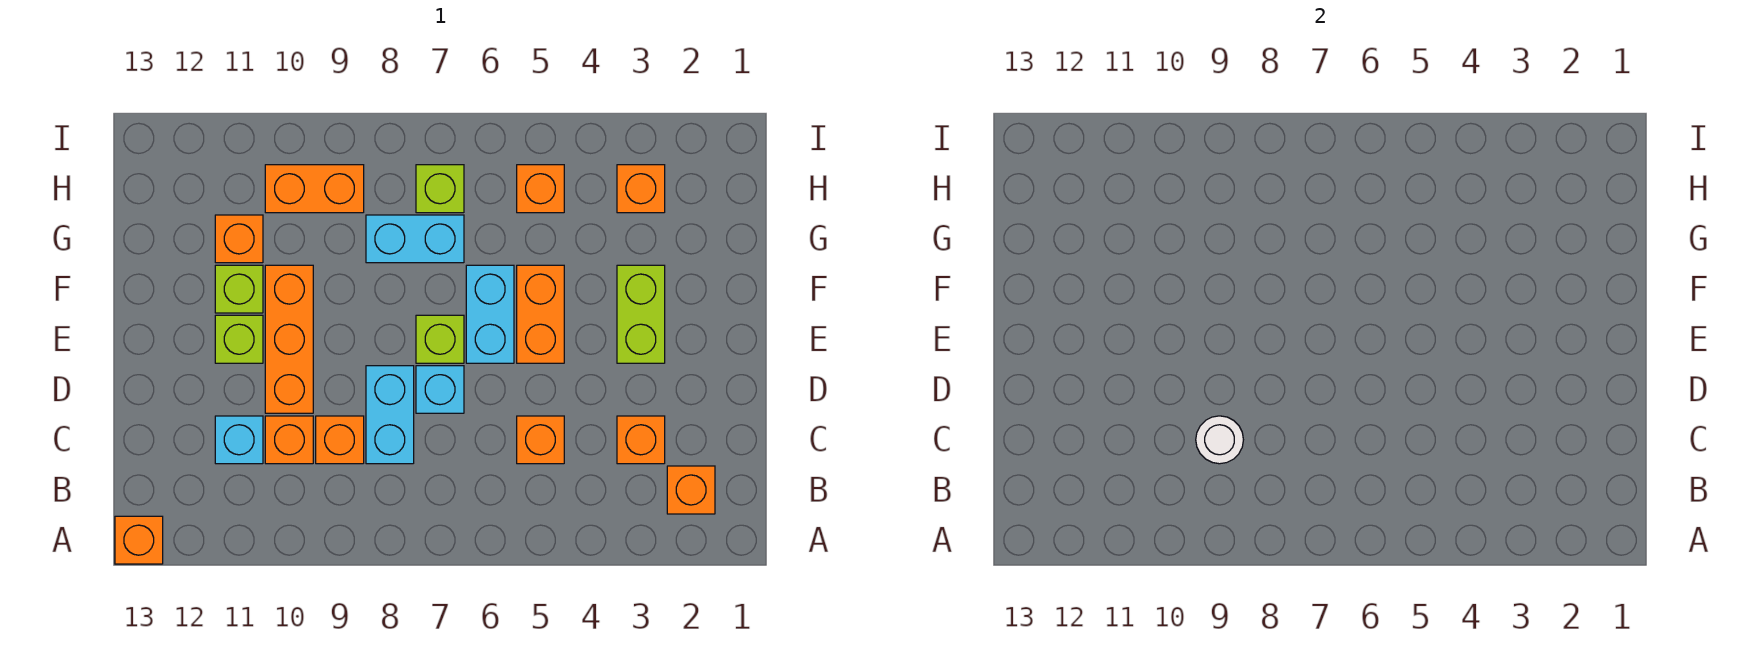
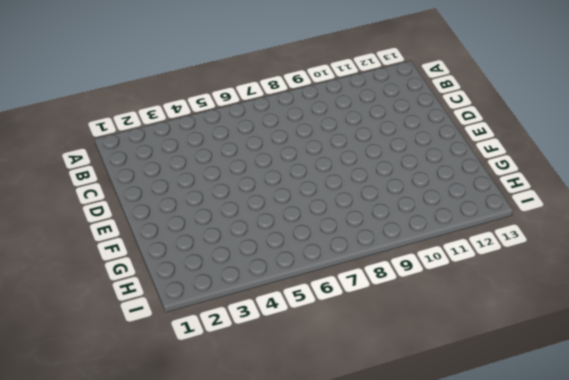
none -> orange brick A13 level 1
none -> orange brick B2 level 1
none -> orange brick C3 level 1

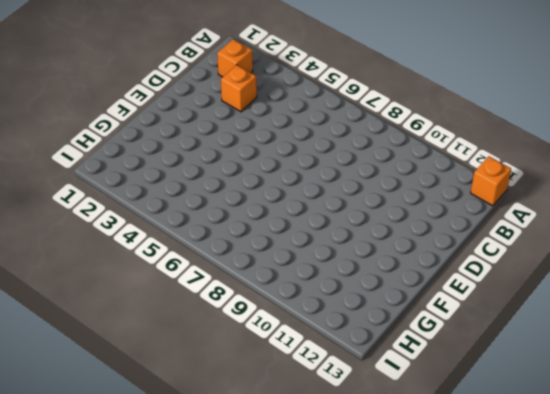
none -> orange brick C5 level 1
none -> cyan brick C8:D8 level 1
none -> orange brick C9 level 1

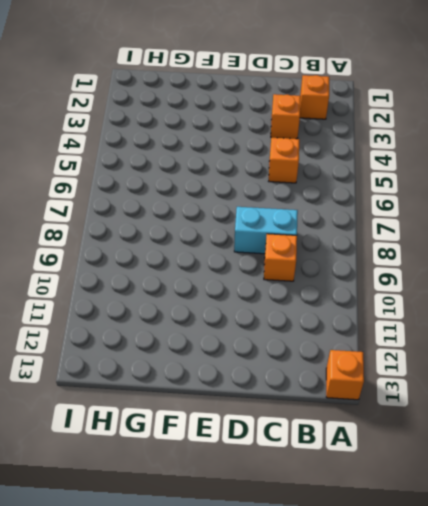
none -> orange brick C10 level 1
none -> cyan brick C11 level 1
none -> cyan brick D7 level 1

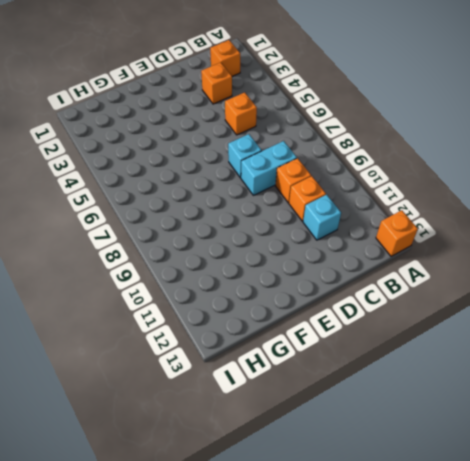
none -> orange brick D10:F10 level 1
none -> lime brick E3:F3 level 1
none -> orange brick E5:F5 level 1

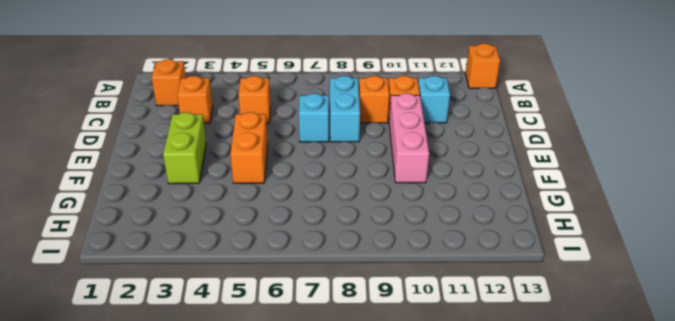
pink brick D10:F10 level 1 -> orange brick D10:F10 level 1
none -> cyan brick E6:F6 level 1
none -> lime brick E7 level 1
none -> lime brick E11 level 1

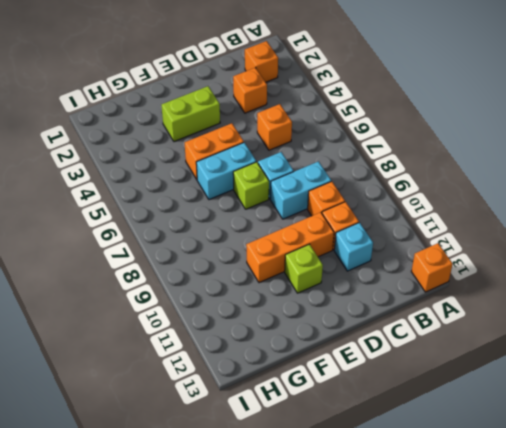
none -> lime brick F11 level 1
none -> cyan brick G7:G8 level 1
none -> orange brick G11 level 1

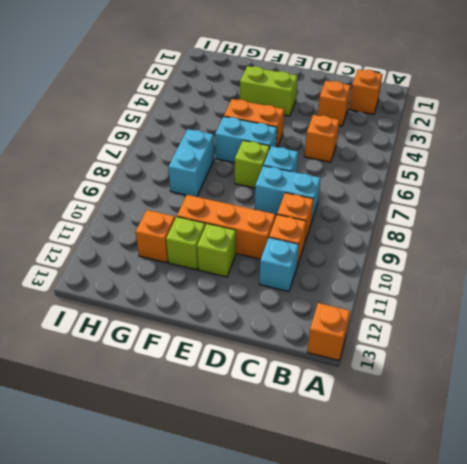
none -> orange brick H3 level 1
none -> orange brick H5 level 1
none -> lime brick H7 level 1

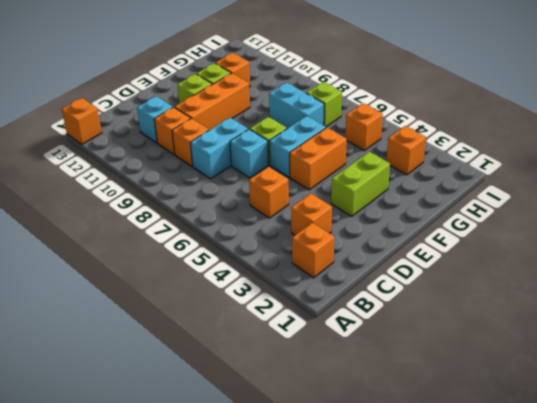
none -> orange brick H9:H10 level 1
none -> white round brick C9 level 2

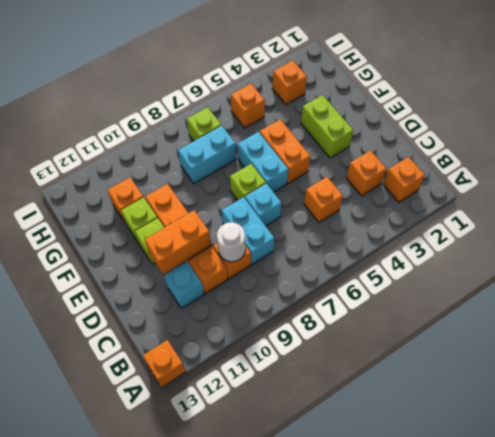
orange brick D10:D11 level 2 -> orange brick H9:H10 level 1

